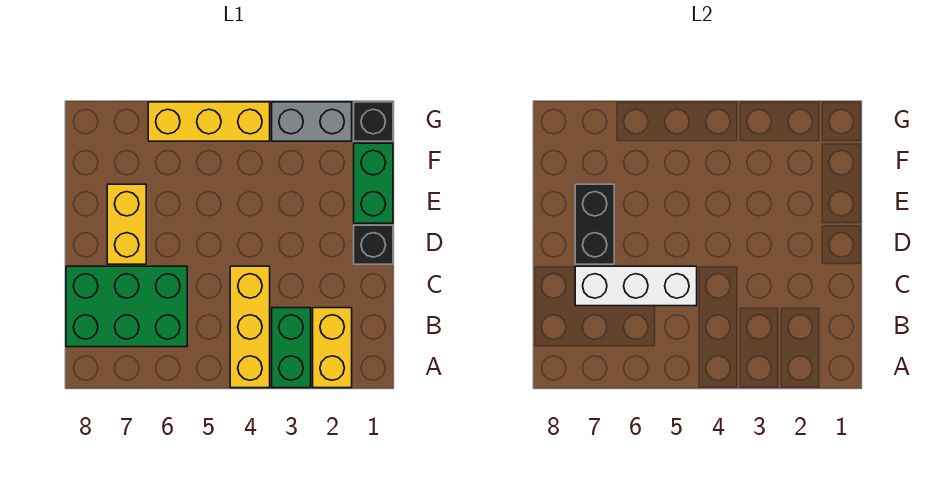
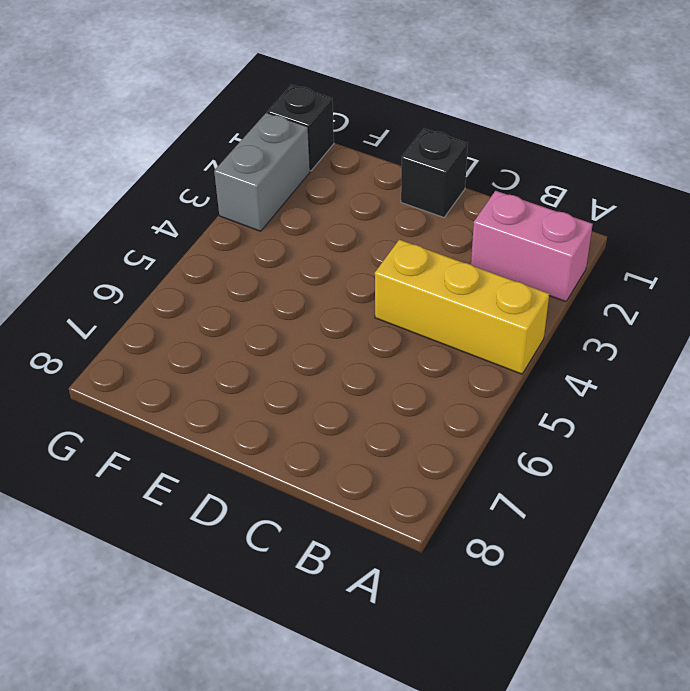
pink brick A2:B2 level 1 -> yellow brick A2:B2 level 1
none -> green brick A3:B3 level 1
none -> green brick B6:C8 level 1
none -> yellow brick D7:E7 level 1

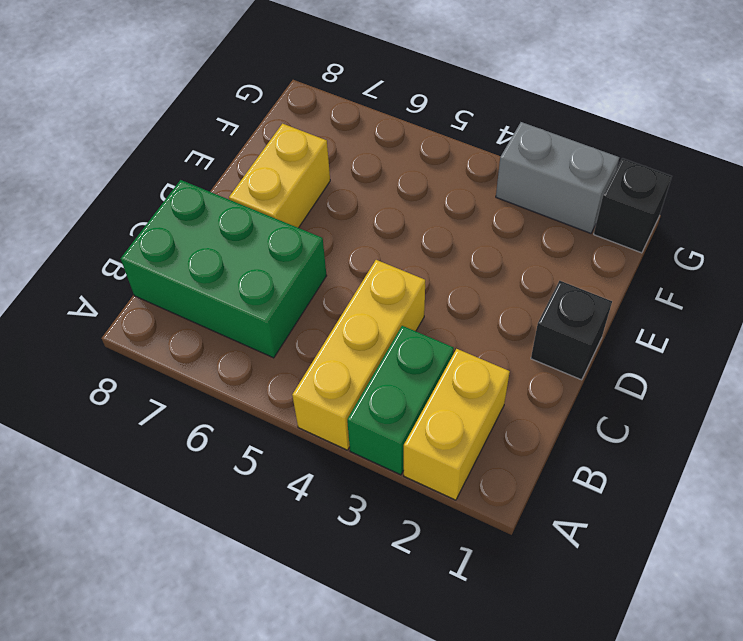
none -> green brick E1:F1 level 1
none -> yellow brick G4:G6 level 1
none -> white brick C5:C7 level 2

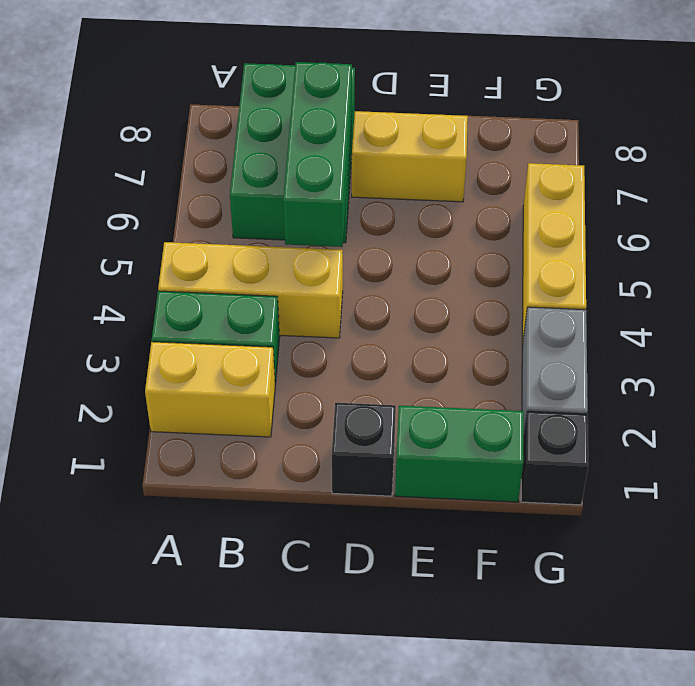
green brick C5:C7 level 2 -> white brick C5:C7 level 2
none -> black brick D7:E7 level 2

